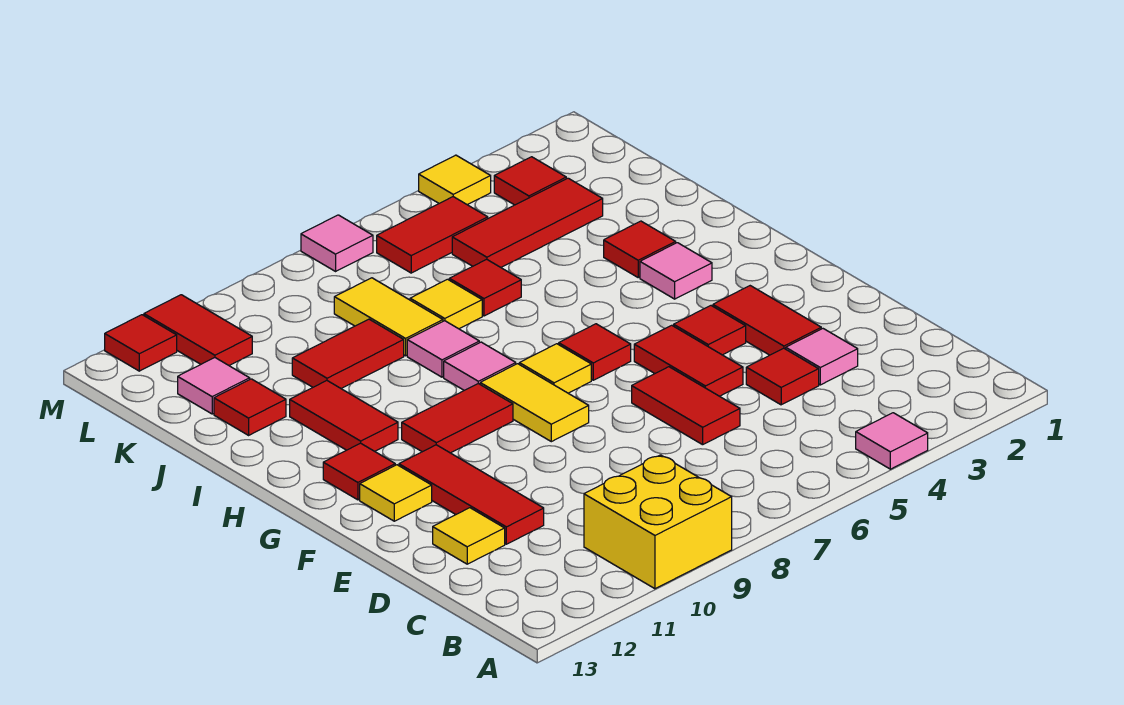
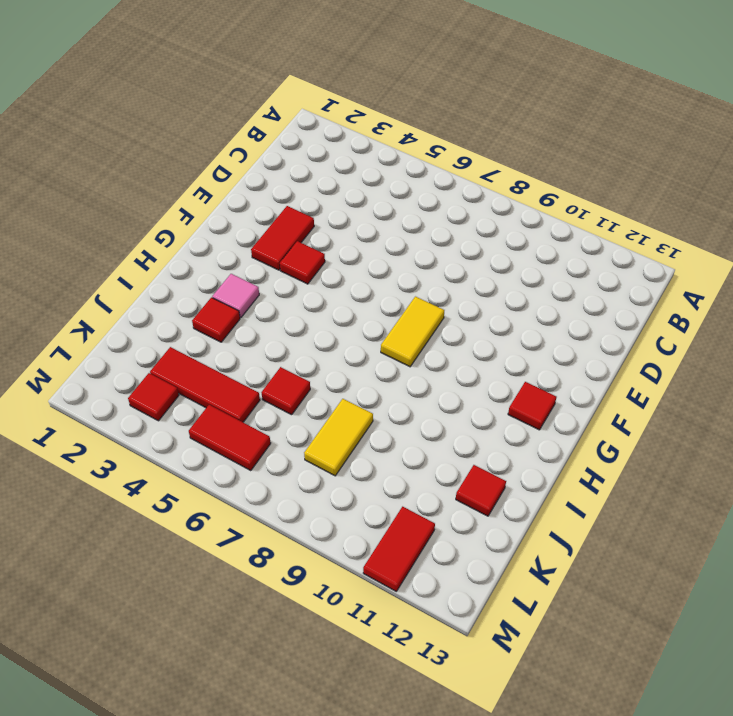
none -> pink tile A4 level 1
none -> yellow brick A9:B10 level 1
none -> pink tile D3 level 1
none -> red tile D4 level 1

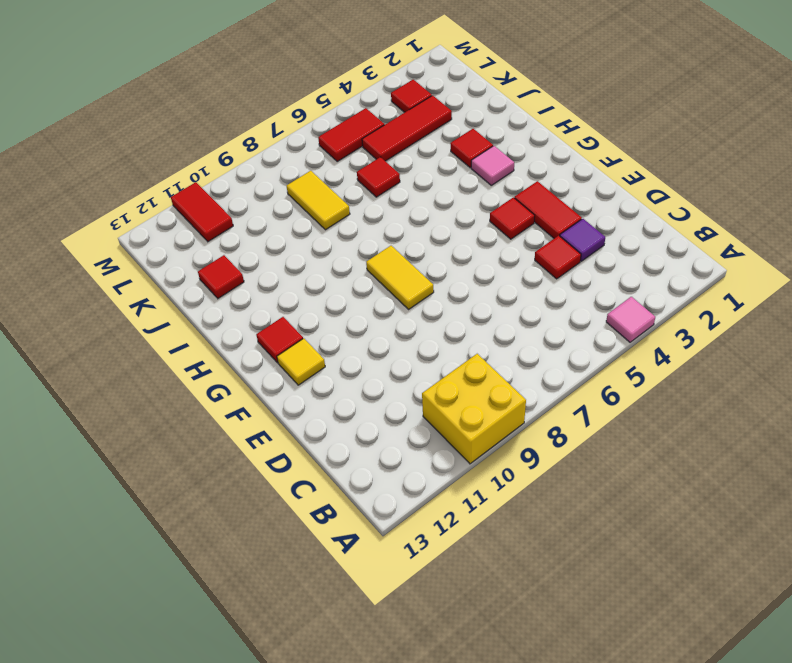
purple tile D3 level 1 -> pink tile D3 level 1
none -> red tile D6:E6 level 1
none -> red tile D11:F11 level 1
none -> yellow tile D12 level 1
none -> red tile E5:F5 level 1

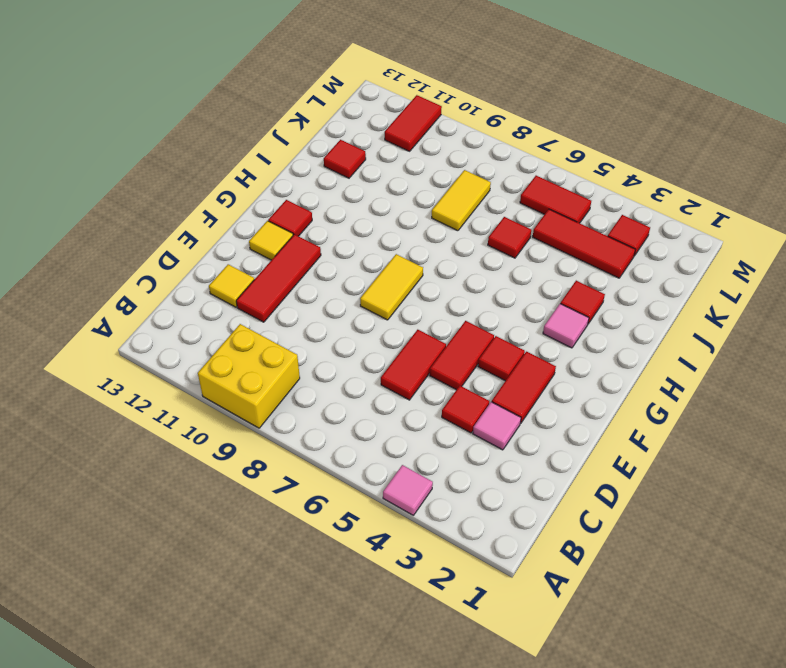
none -> red tile G6 level 1
none -> yellow tile G7 level 1
none -> red tile G9:G10 level 1
none -> pink tile H8 level 1

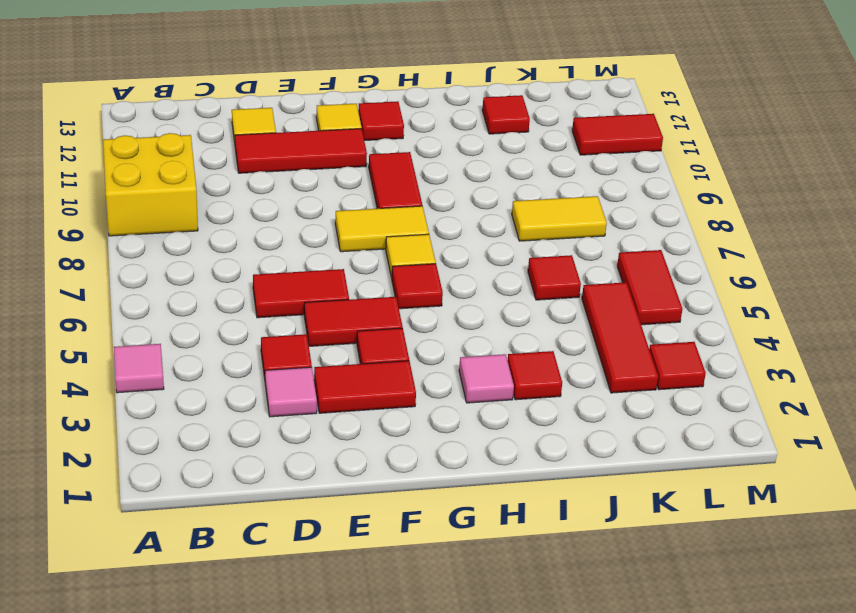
none -> pink tile H8 level 1
none -> red tile H11:I11 level 1
none -> pink tile I8 level 1
none -> yellow tile J7 level 1

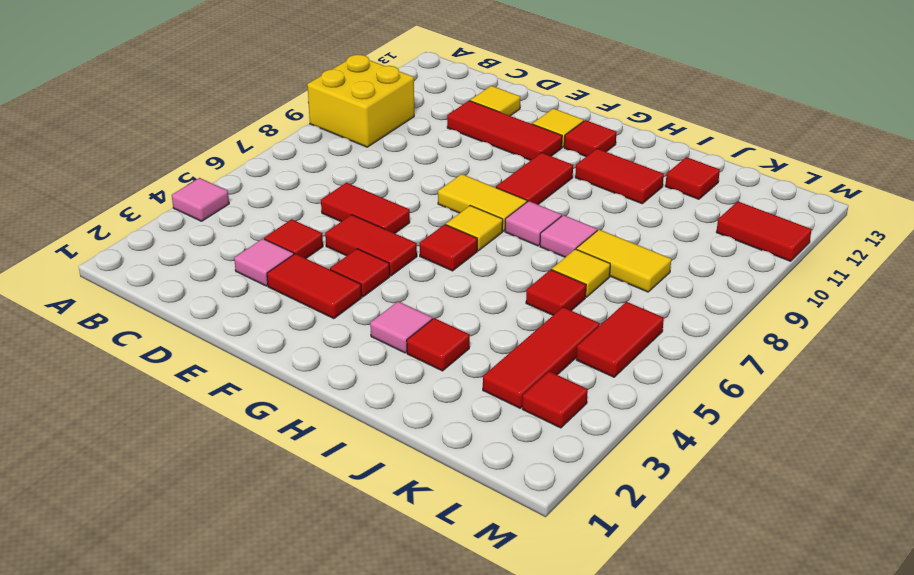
none -> red tile J9:J10 level 1
none -> pink tile K12 level 1
none -> yellow tile M4 level 1
none -> pink tile M7 level 1

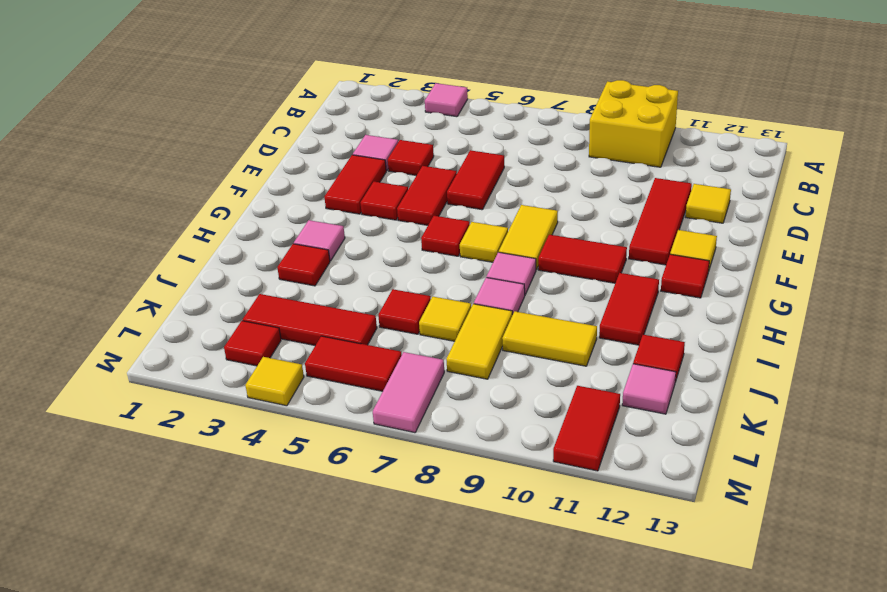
yellow tile J9:J10 level 1 -> red tile J9:J10 level 1
pink tile L7:M7 level 1 -> pink tile M7 level 1
none -> red tile M12 level 1

